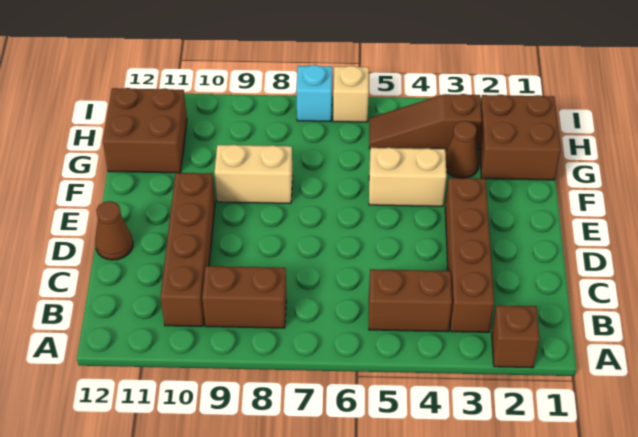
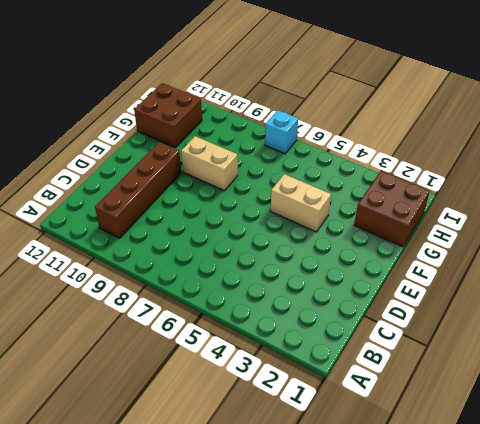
none -> brown brick A2 level 1
none -> brown brick B3:E3 level 1
none -> brown brick B4:B5 level 1

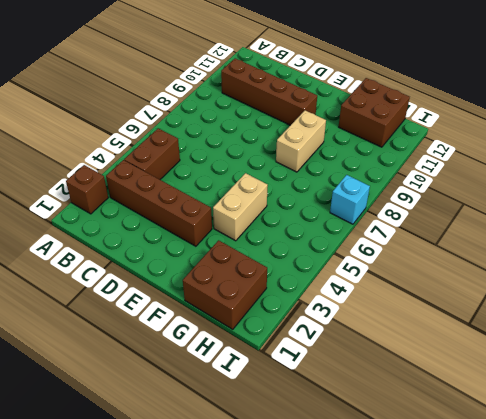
none -> brown brick B8:B9 level 1
none -> brown cone D12 level 1
none -> brown cone G3 level 1

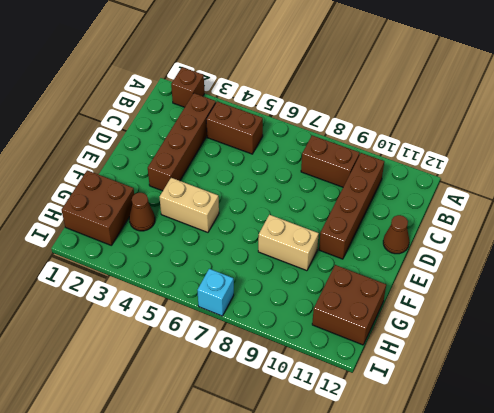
none -> brown slope H3:H5 level 1 top 3
none -> tan brick I6 level 1

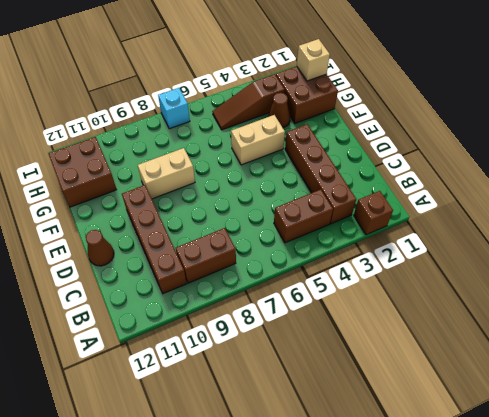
tan brick H1 level 2 -> tan brick I6 level 1

